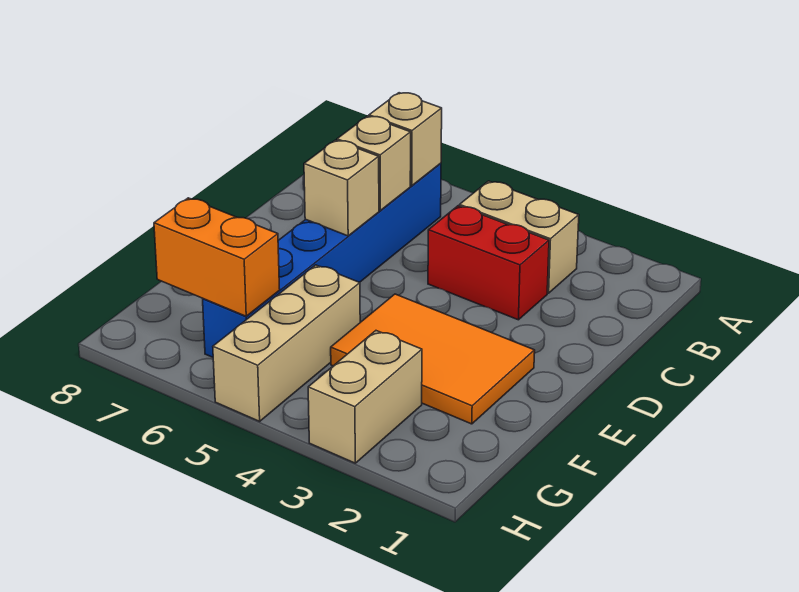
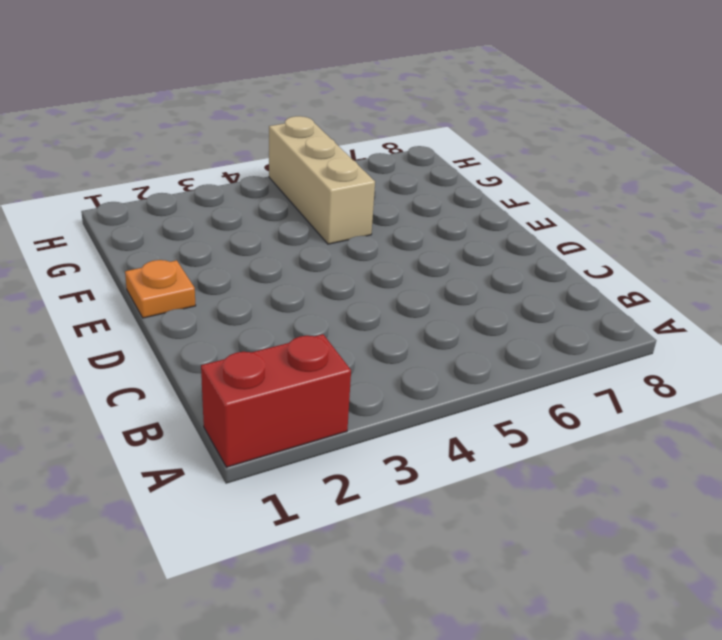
red brick A1:A2 level 1 -> red brick C3:C4 level 1
orange plate E1 level 1 -> none
none -> tan brick B3:B4 level 1
none -> blue brick B6:G6 level 1

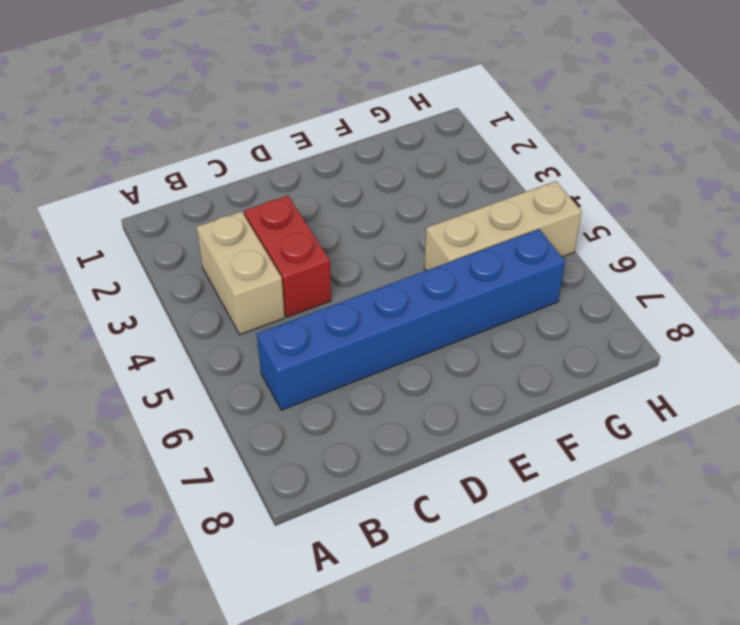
none -> orange tile E2:F4 level 1
none -> tan brick G3:H3 level 1

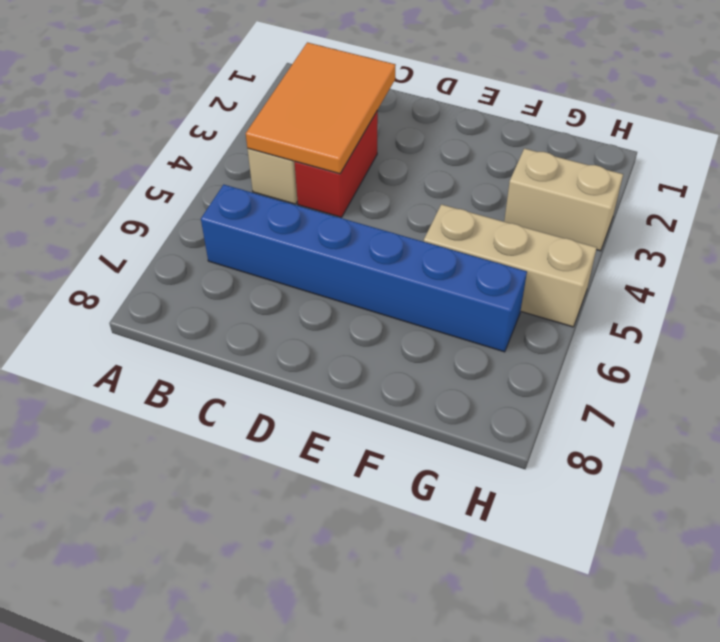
orange tile B2:C4 level 2 -> orange tile E2:F4 level 1
none -> tan brick B6 level 2
none -> tan brick C6 level 2

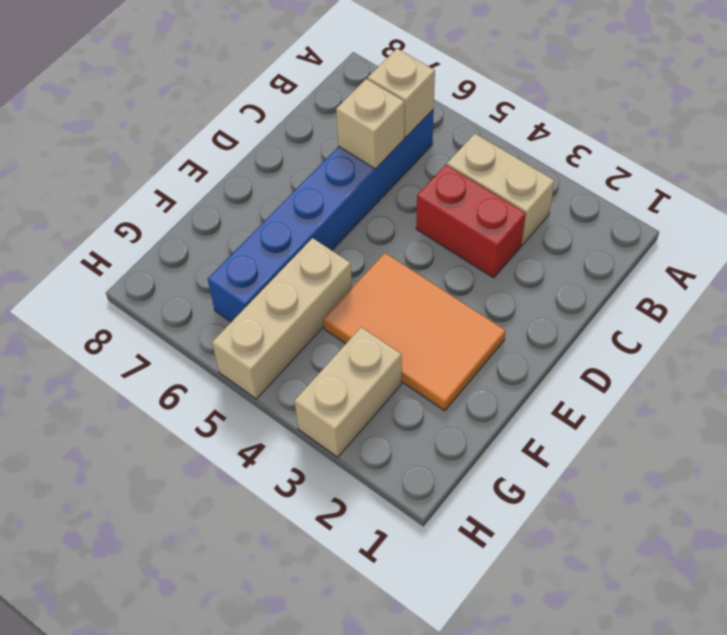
none -> tan brick D6 level 2
none -> orange brick G6:G7 level 2

